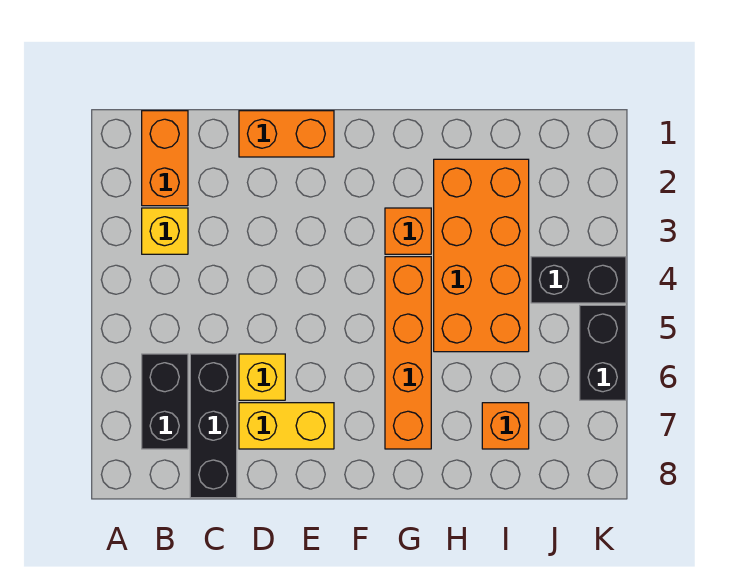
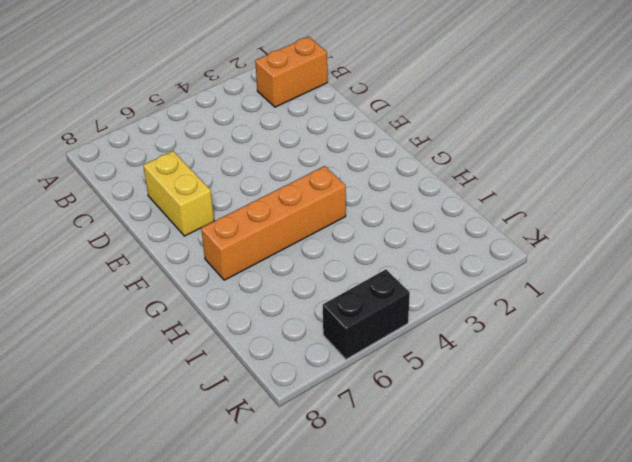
none -> yellow brick B3 level 1
none -> black brick B6:B7 level 1
none -> black brick C6:C8 level 1

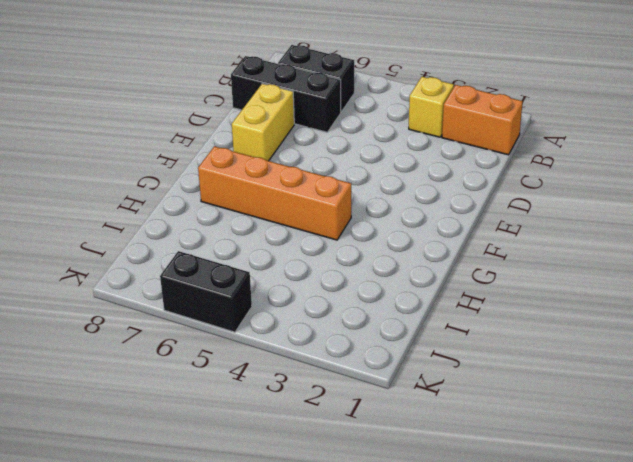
none -> orange brick D1:E1 level 1
none -> yellow brick D6 level 1
none -> orange brick G3 level 1

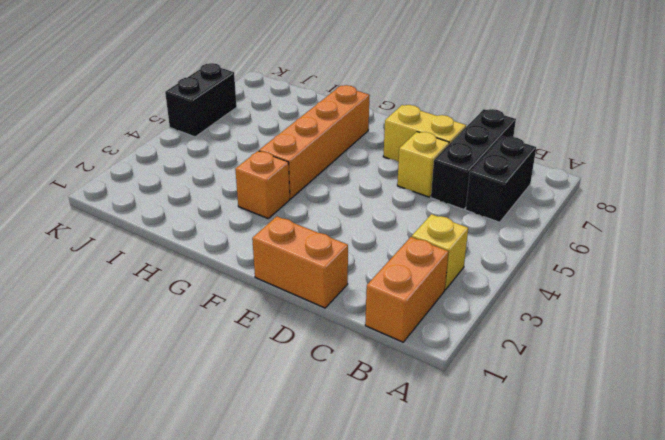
none -> orange brick H2:I5 level 1
none -> orange brick I7 level 1
none -> black brick J4:K4 level 1

